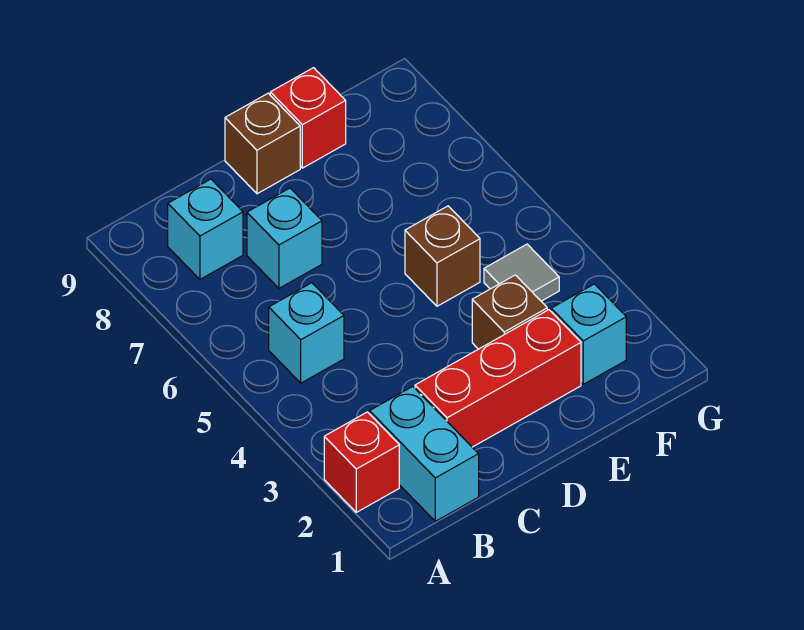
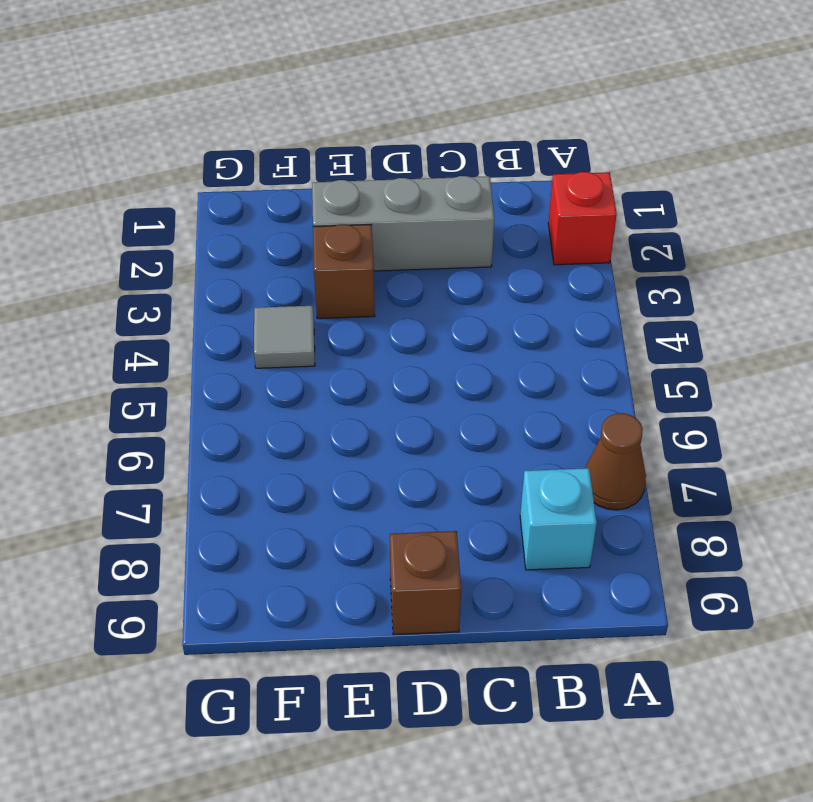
brown cone A7 level 1 -> none
grey brick C2:E2 level 1 -> red brick C2:E2 level 1
none -> cyan brick B1:B2 level 1
none -> cyan brick B5 level 1
none -> cyan brick C7 level 1

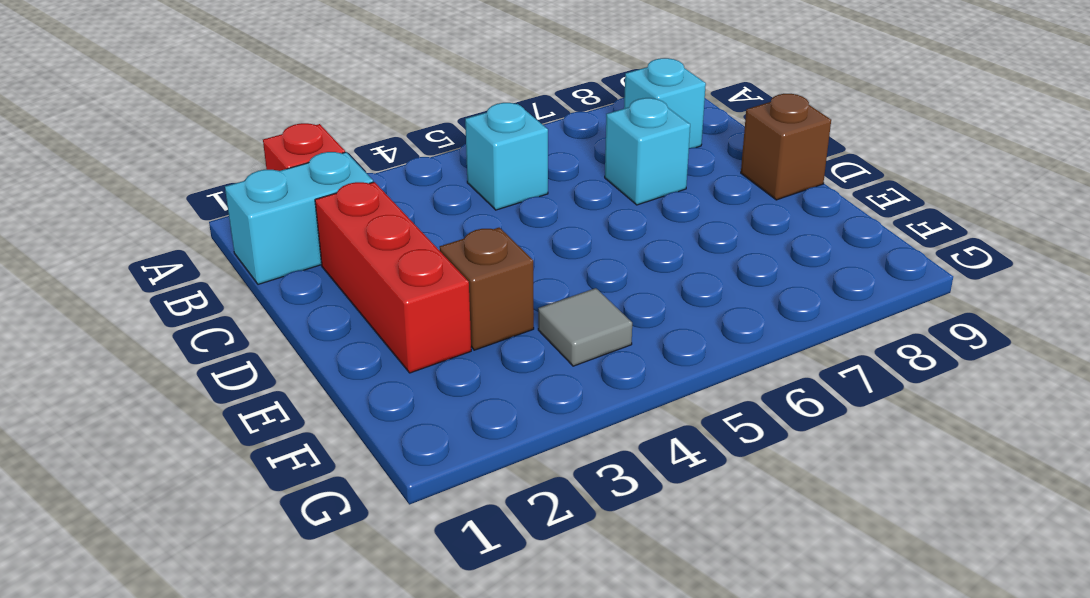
none -> brown brick E5 level 1
none -> red brick E9 level 1
none -> cyan brick F2 level 1

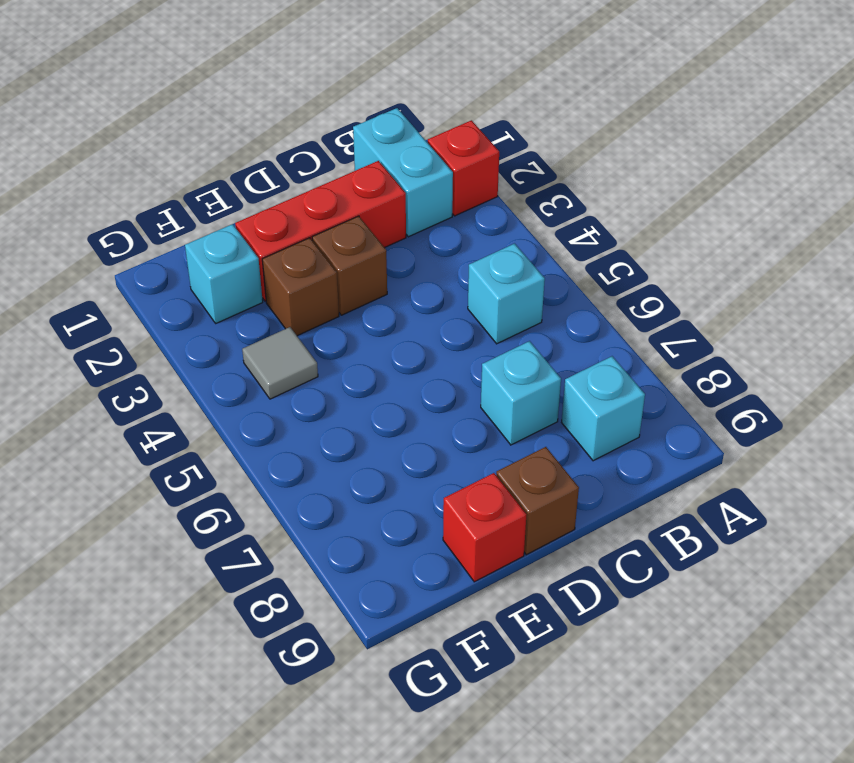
brown brick D3 level 1 -> brown brick E5 level 1

